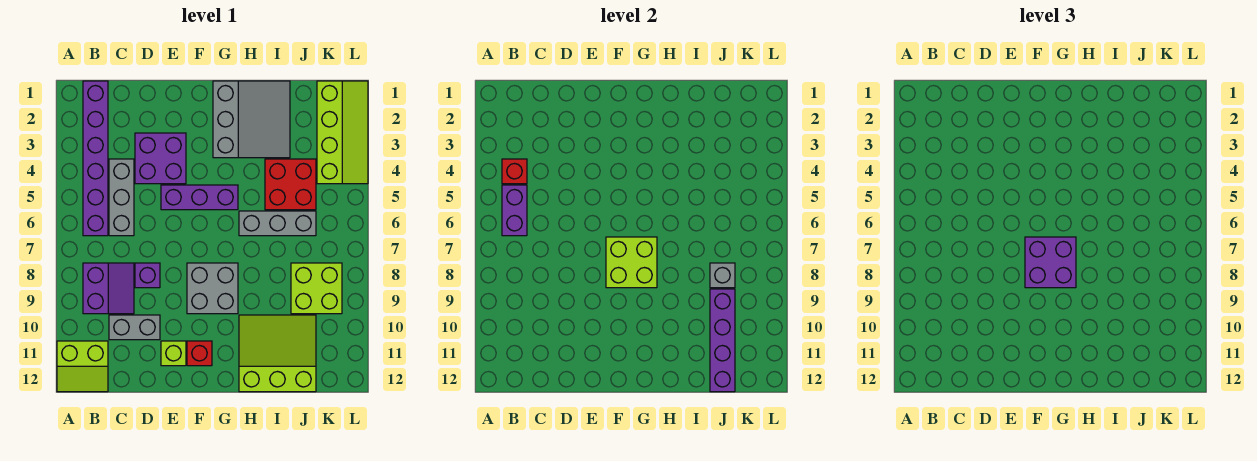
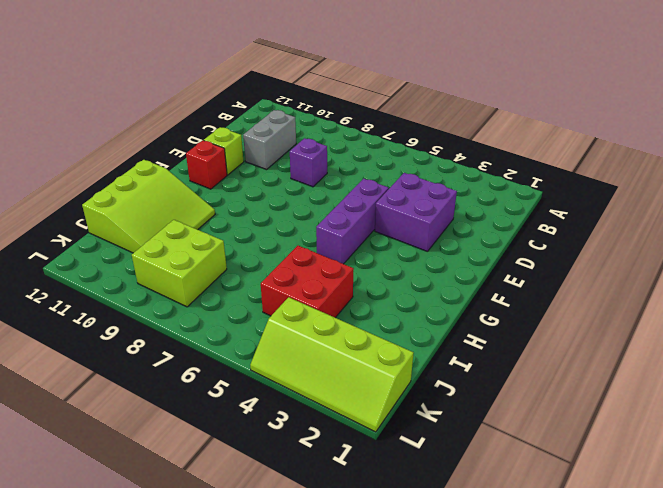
none -> lime slope A11:B12 level 1 top 11
none -> purple brick B1:B6 level 1
none -> purple slope B8:C9 level 1 top B

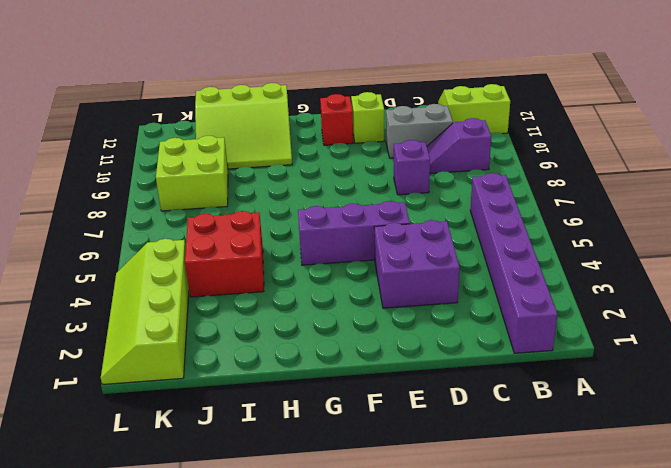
purple slope B9:C9 level 1 top B -> purple slope B8:C9 level 1 top B
none -> grey brick C4:C6 level 1
none -> grey brick F8:G9 level 1
none -> grey slope G1:I3 level 1 top G

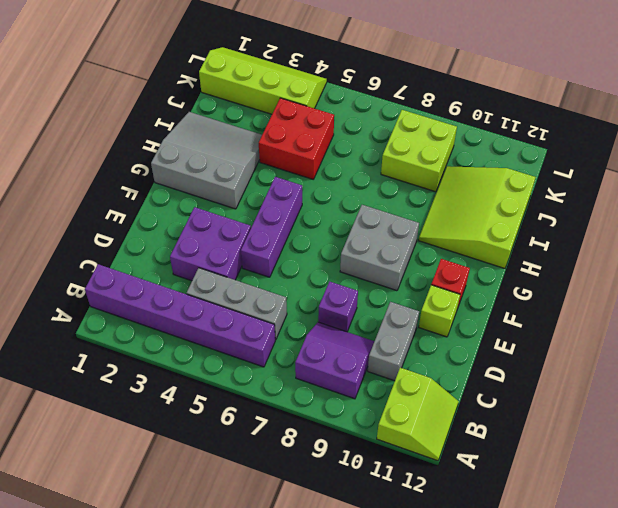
none -> grey brick H6:J6 level 1
none -> red brick B4 level 2
none -> purple brick B5:B6 level 2

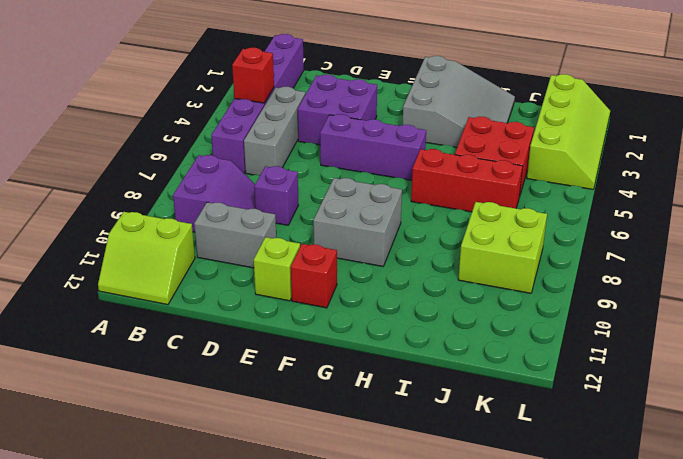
red brick H6:J6 level 1 -> grey brick H6:J6 level 1
none -> lime slope H10:J12 level 1 top 12
none -> purple brick B5:B6 level 2
none -> lime brick F7:G8 level 2

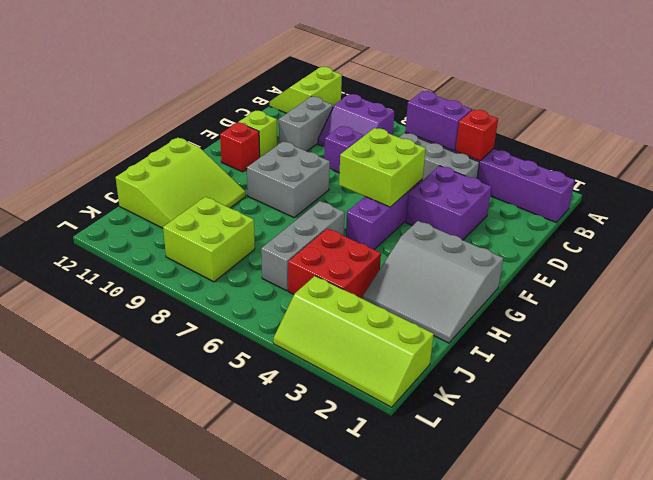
lime brick E5:F6 level 2 -> lime brick F7:G8 level 2
none -> grey brick J8 level 2
none -> purple brick J9:J12 level 2
none -> purple brick F7:G8 level 3

